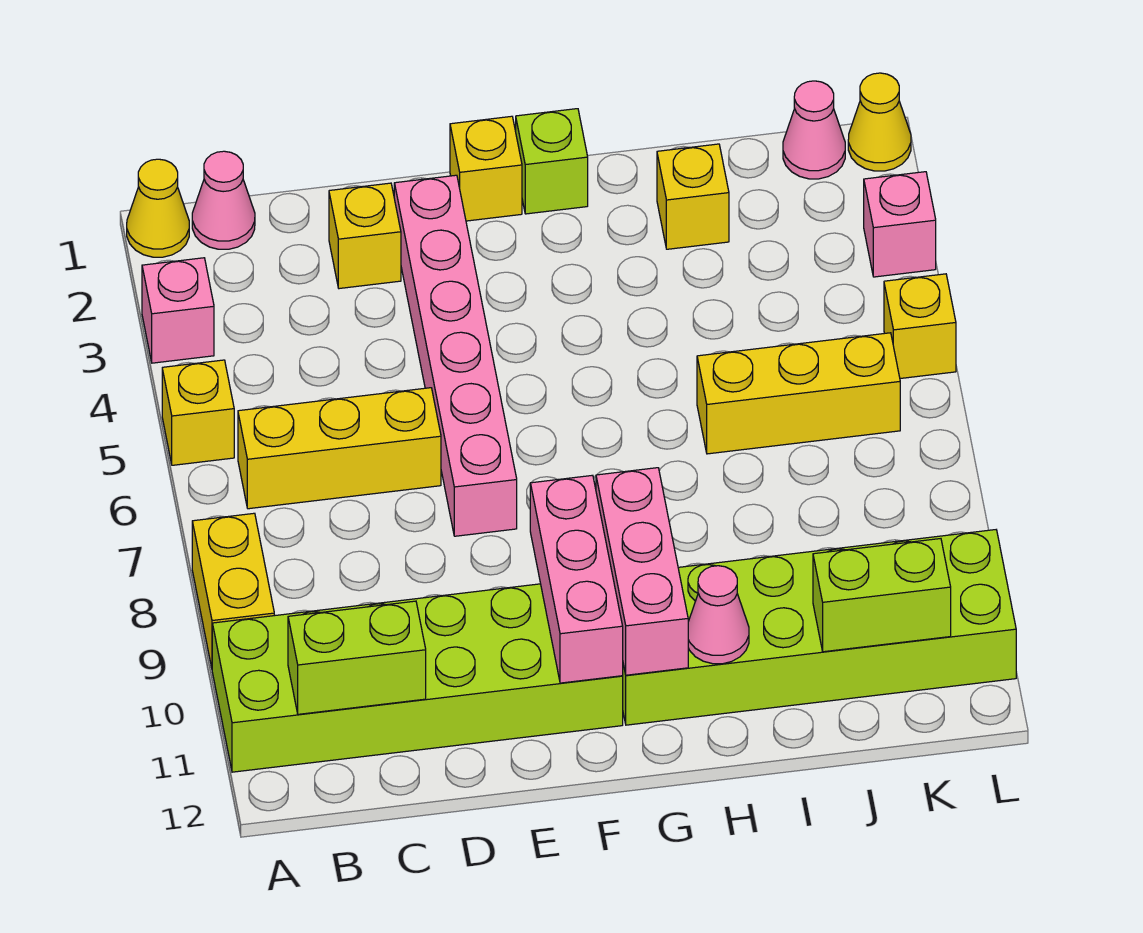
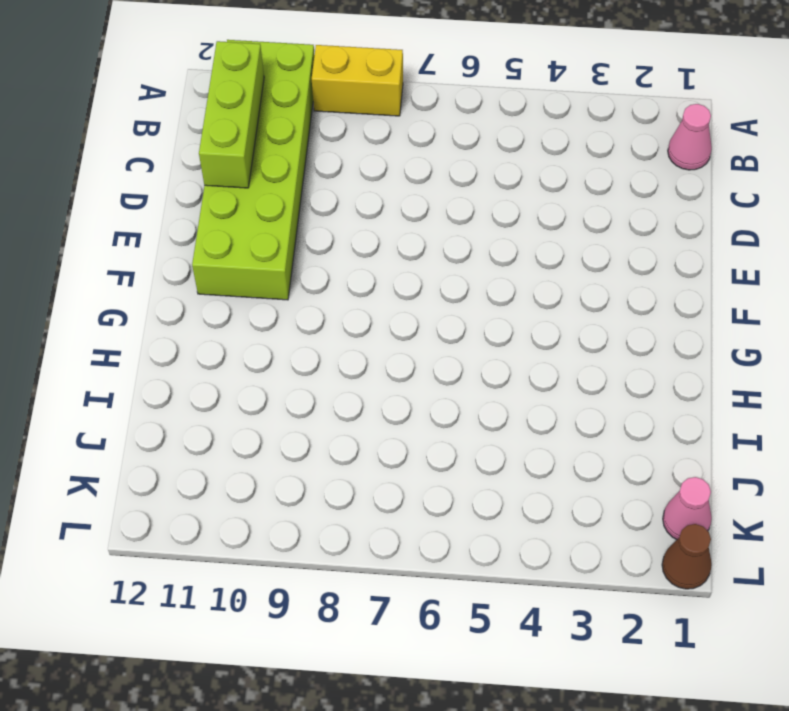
lime brick B11:D11 level 2 -> lime brick B11:C11 level 2
brown cone L1 level 1 -> yellow cone L1 level 1
none -> yellow cone A1 level 1
none -> pink brick A3 level 1
none -> yellow brick A5 level 1

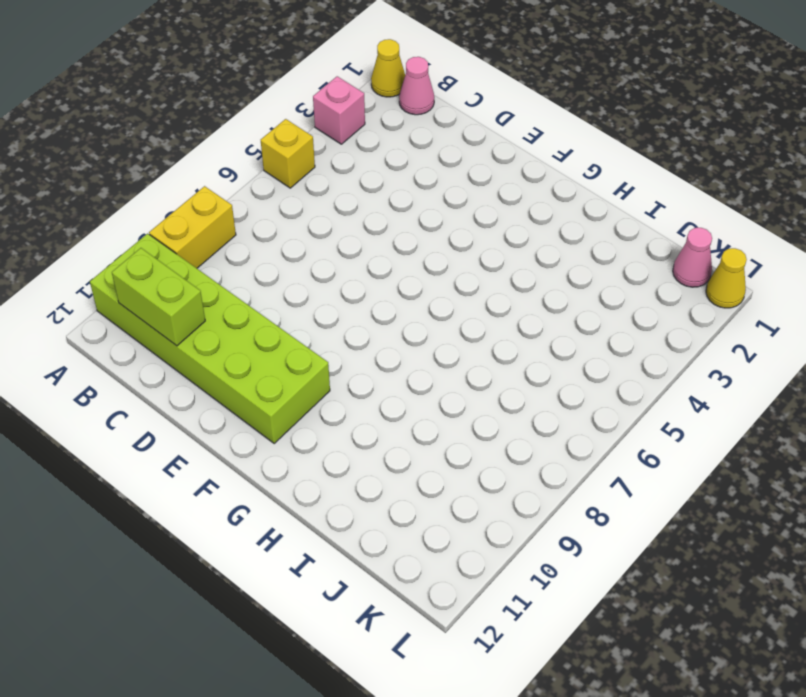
none -> yellow brick B6:D6 level 1
none -> yellow brick D2 level 1
none -> pink brick E2:E7 level 1

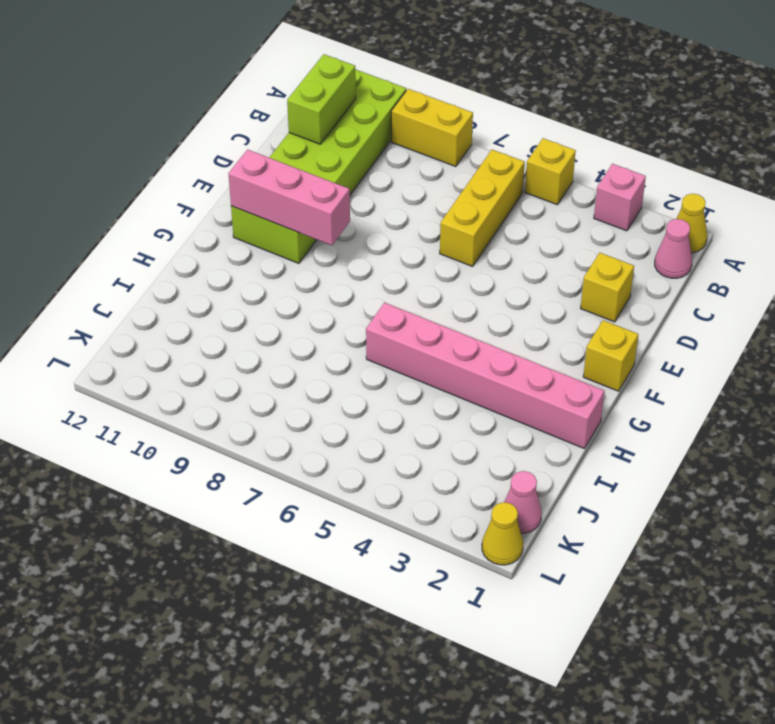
pink brick H1:H6 level 1 -> pink brick E2:E7 level 1
none -> lime brick G1 level 1
none -> lime brick G10:L11 level 1
none -> yellow brick I2 level 1

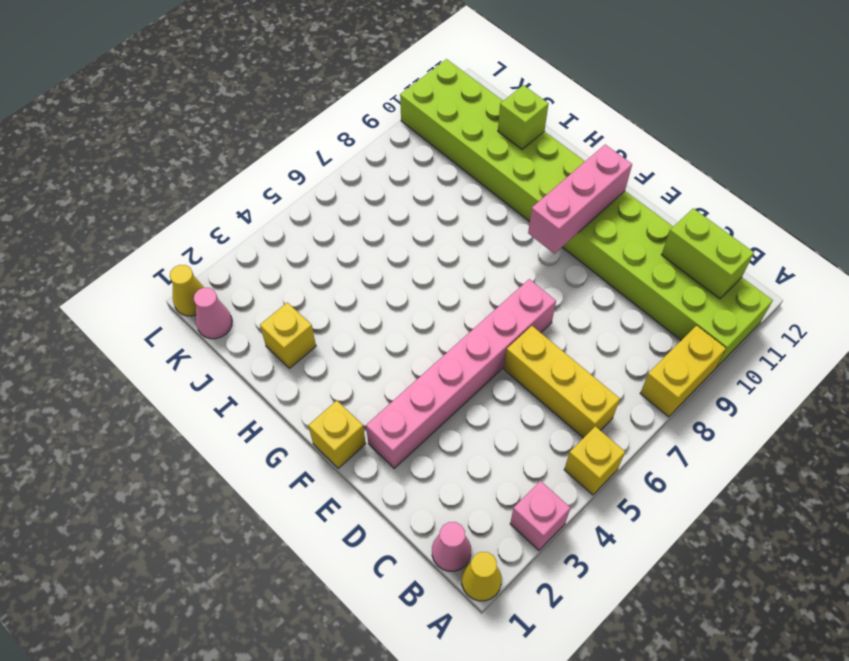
lime brick I11 level 2 -> lime brick G1 level 1
none -> yellow brick D2 level 1
none -> yellow brick I6:K6 level 1
none -> pink brick L3 level 1

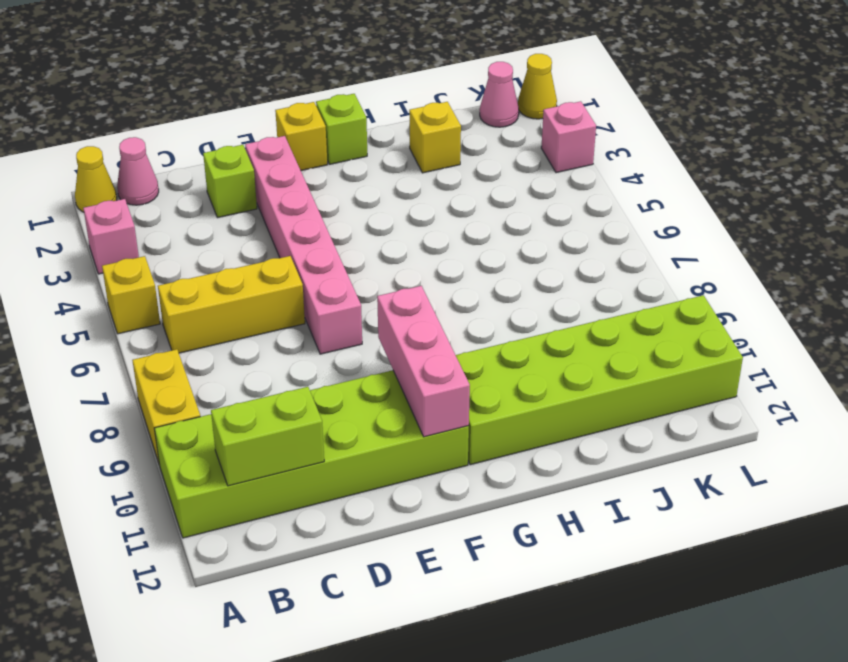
lime brick D2 level 1 -> yellow brick D2 level 1
none -> yellow brick I6:K6 level 1
none -> yellow brick L5 level 1
none -> pink brick G9:G11 level 2

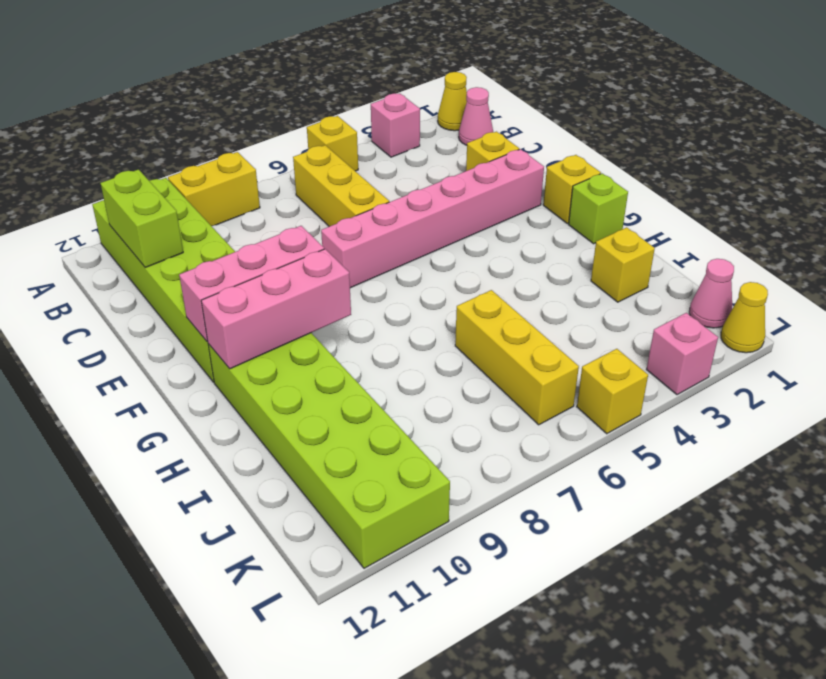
none -> pink cone H11 level 2
none -> lime brick J11:K11 level 2

